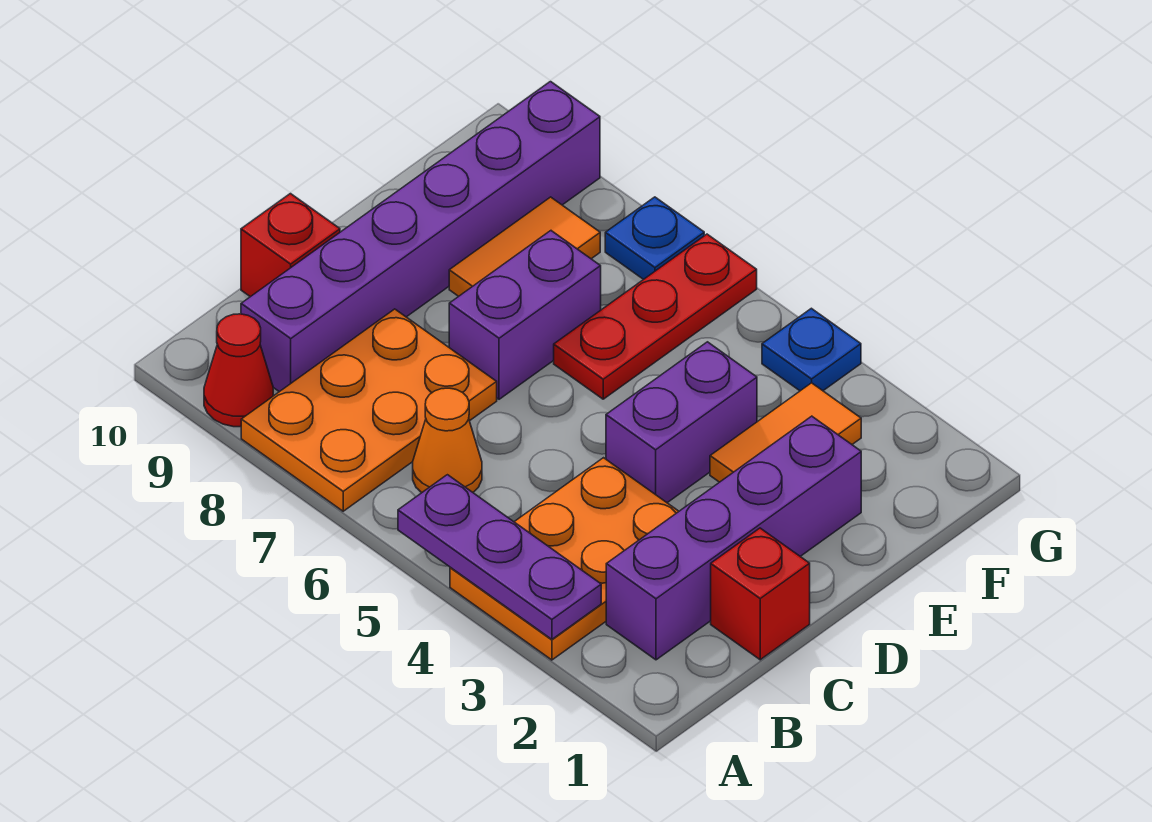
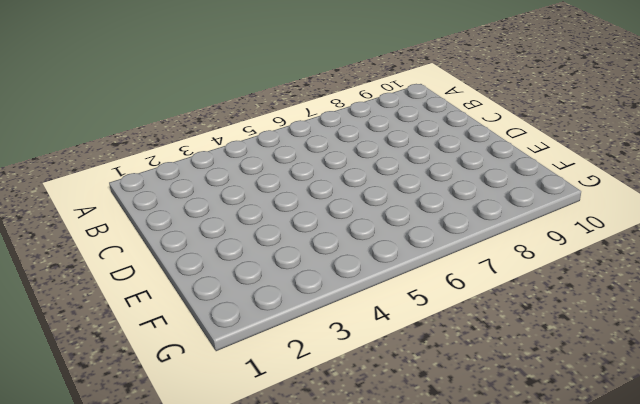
none -> orange plate A3:C4 level 1
none -> orange plate A7:C8 level 1
none -> red cone A9 level 1

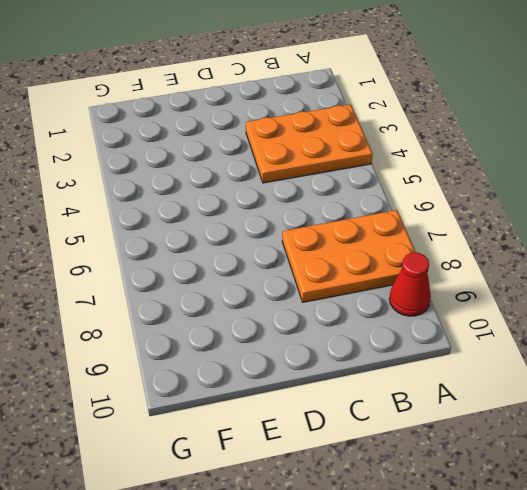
none -> purple brick B2:E2 level 1
none -> orange cone B6 level 1
none -> purple brick B9:G9 level 1

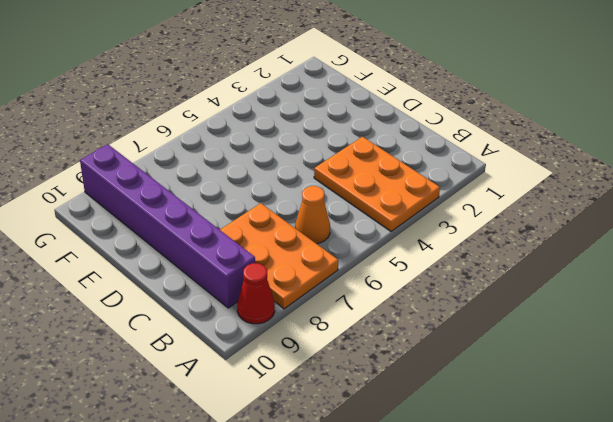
none -> purple brick B2:E2 level 1
none -> red brick C1 level 1
none -> red brick C10 level 1

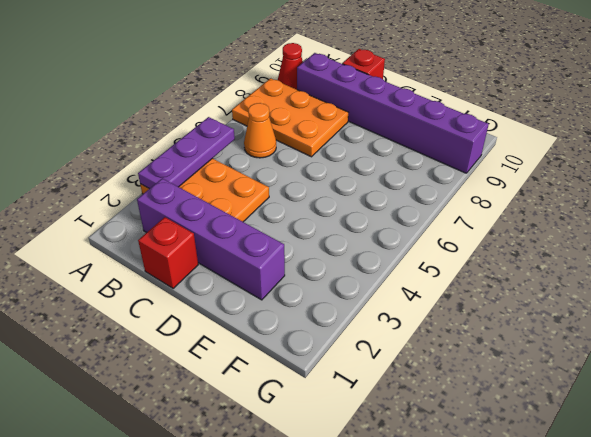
none -> purple brick D4:E4 level 1
none -> purple brick D7:E7 level 1
none -> orange tile E3:F3 level 1

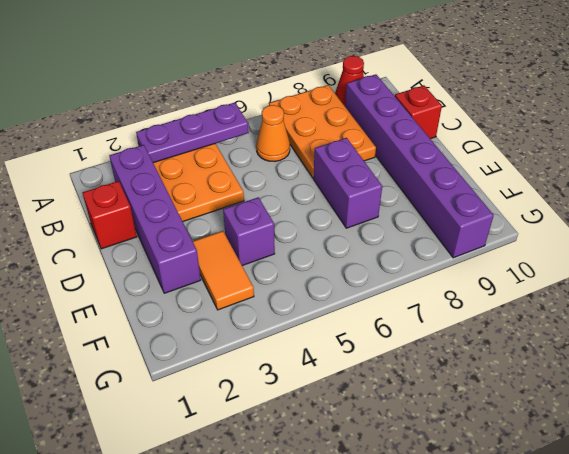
purple brick E4 level 1 -> purple brick D4:E4 level 1
none -> red plate E6:G6 level 1
none -> orange tile E8:F8 level 1
none -> blue plate G4 level 1

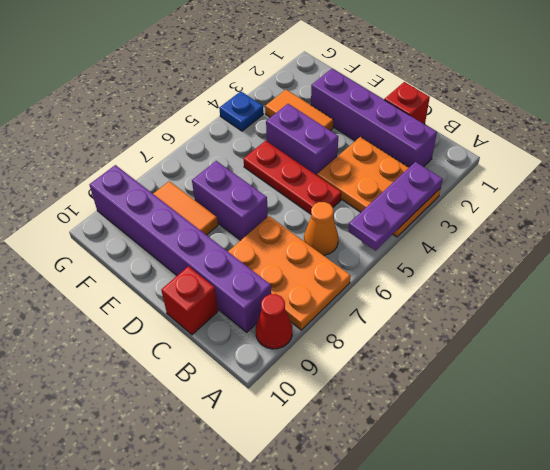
red plate C5:E5 level 1 -> red plate E6:G6 level 1
none -> blue plate G7 level 1

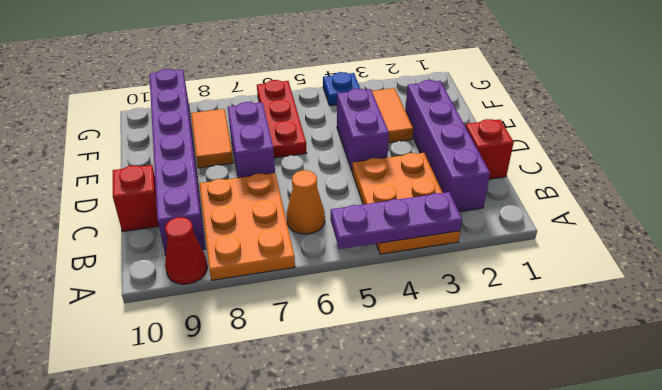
none -> blue plate G7 level 1

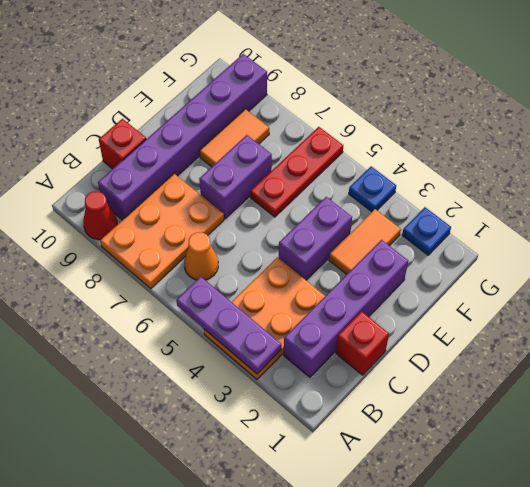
blue plate G2 level 1 -> blue plate G7 level 1

